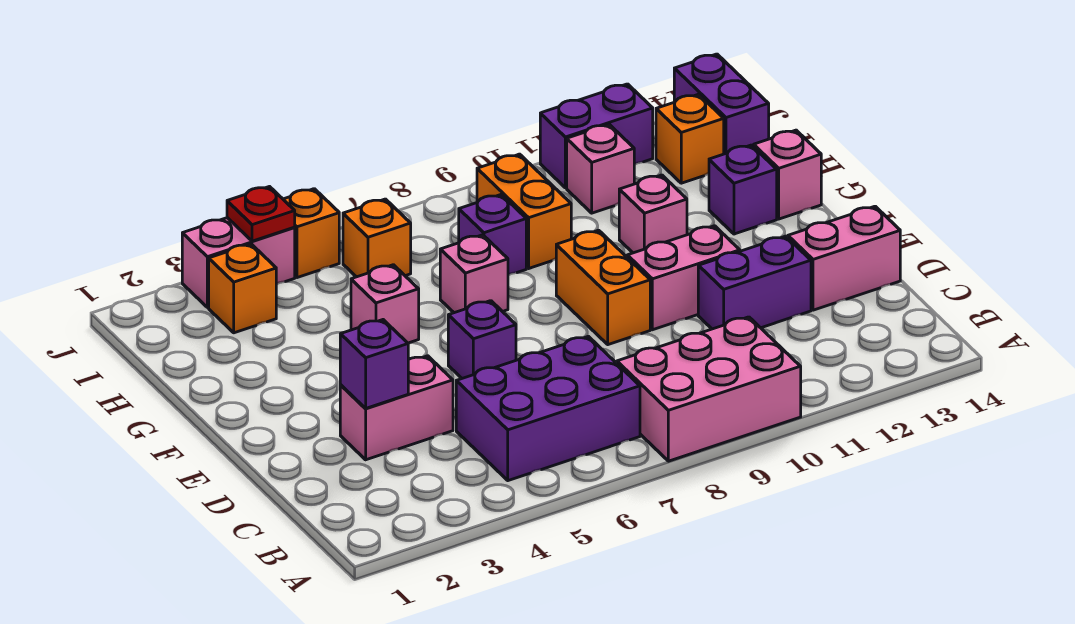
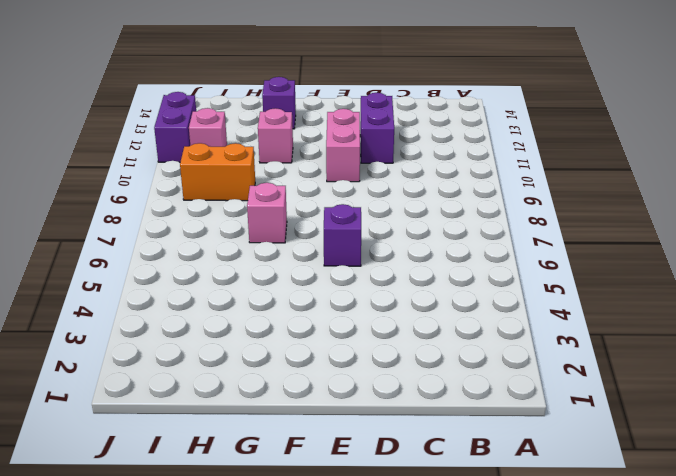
none -> pink brick A8:B10 level 1
none -> purple brick B5:C7 level 1
none -> pink brick D3:D4 level 1

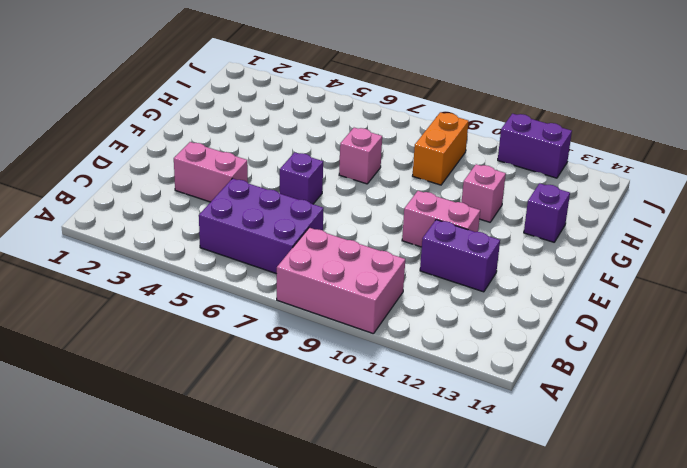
none -> pink brick D13:D14 level 1
none -> orange brick E9:F9 level 1
none -> pink brick G5 level 1

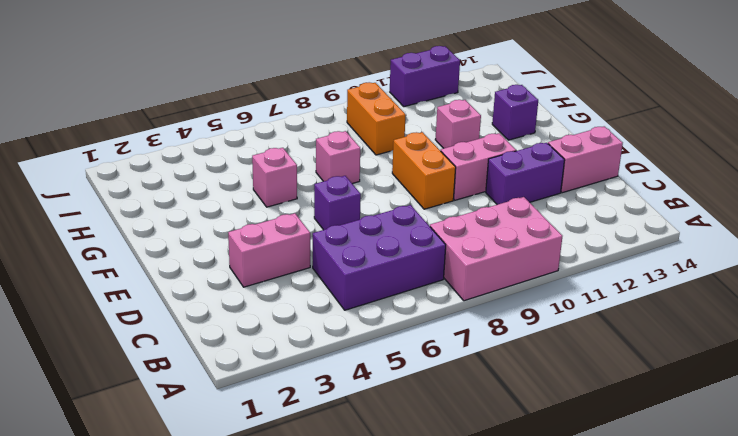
none -> pink brick G14 level 1
none -> purple brick H8 level 1
none -> orange brick I3 level 1

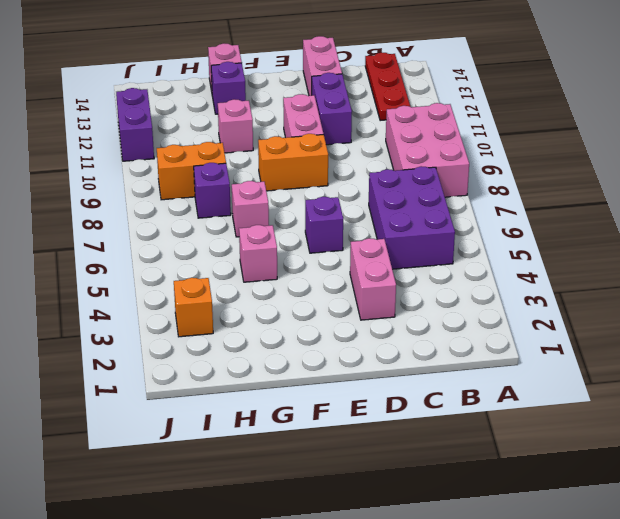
red plate B12:B14 level 1 -> none
none -> orange brick I6 level 1
none -> pink brick I11 level 1
none -> orange brick I13 level 1

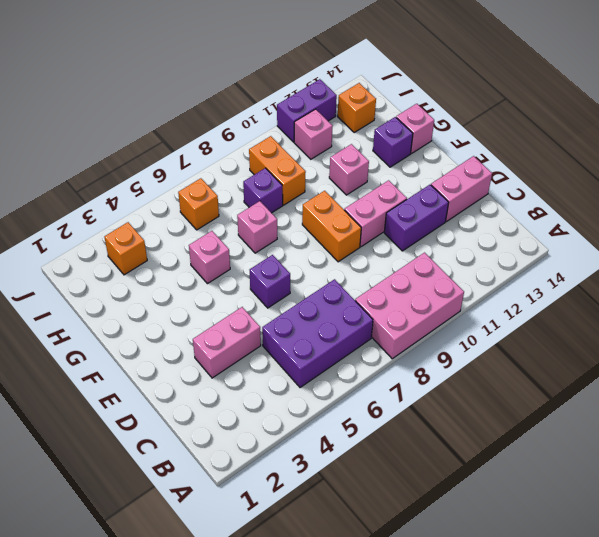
none -> purple brick I14:J14 level 1
none -> pink brick J3:J4 level 1
none -> orange brick J5 level 1

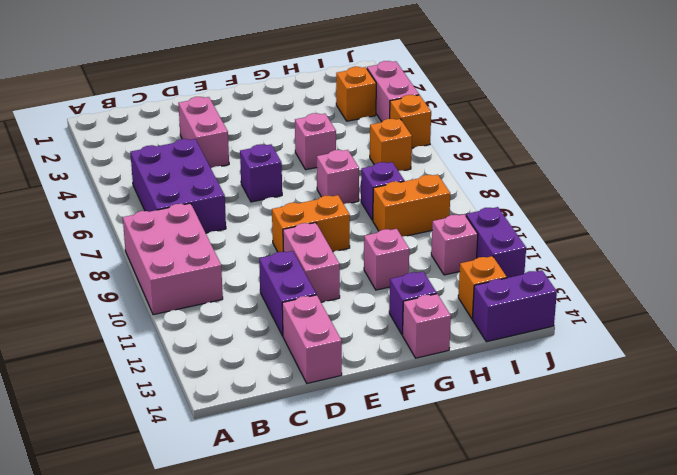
none -> purple brick D3 level 2
none -> red plate J4 level 2

